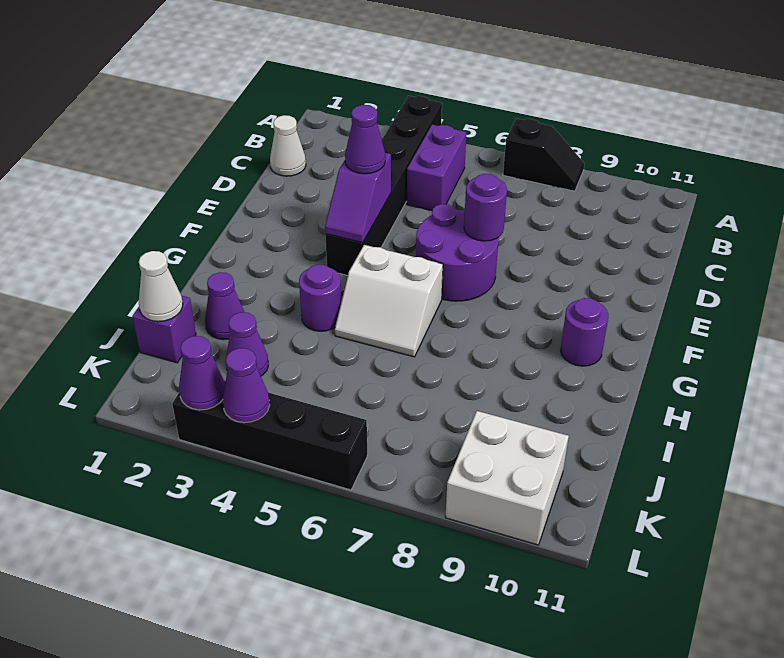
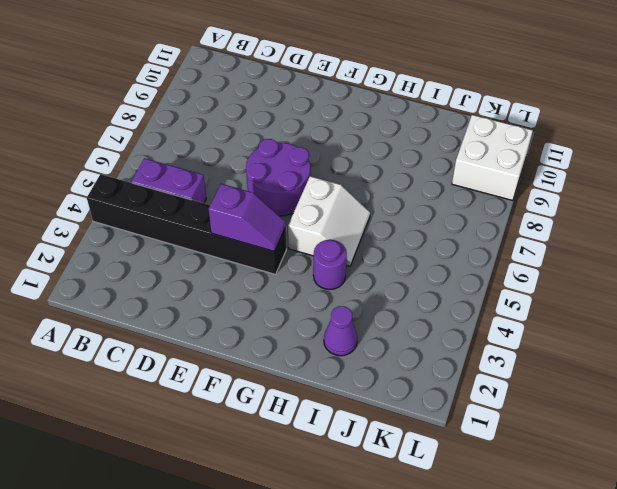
none -> black slope A7:A8 level 1 top 7
none -> white cone C1 level 1
none -> purple round brick G10 level 1

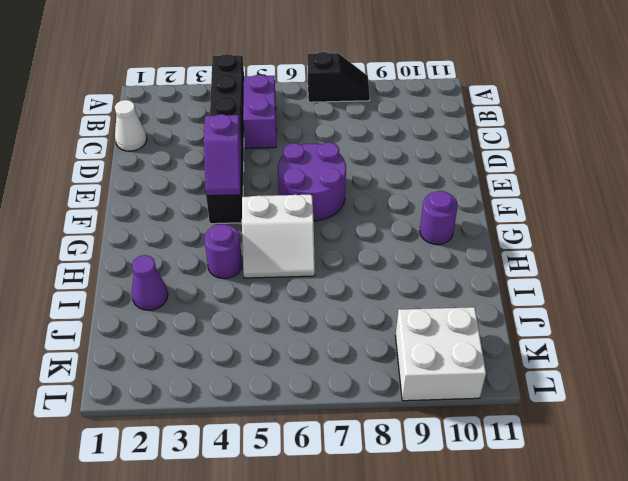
none -> purple brick J1 level 1
none -> purple cone J3 level 1
none -> black brick L3:L6 level 1

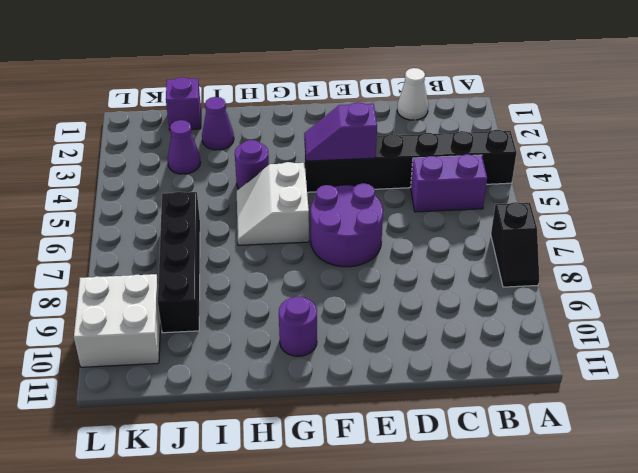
black brick J6:J9 level 1 -> black brick L3:L6 level 1
none -> purple round brick E7 level 2
none -> white cone J1 level 2
none -> purple cone L3 level 2

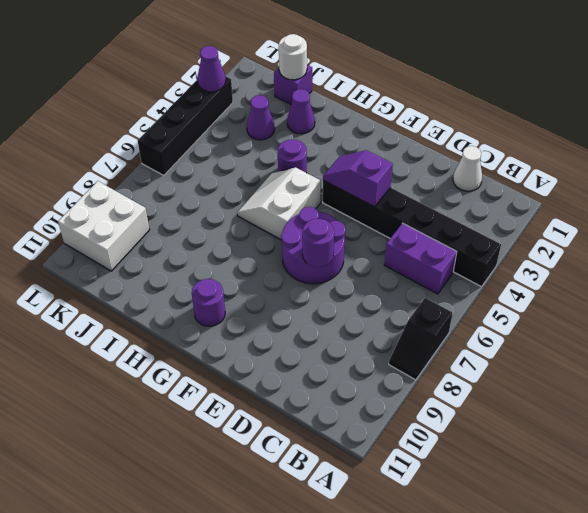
white round brick J1 level 2 -> white cone J1 level 2
none -> purple cone L4 level 2
none -> purple cone E4 level 3

